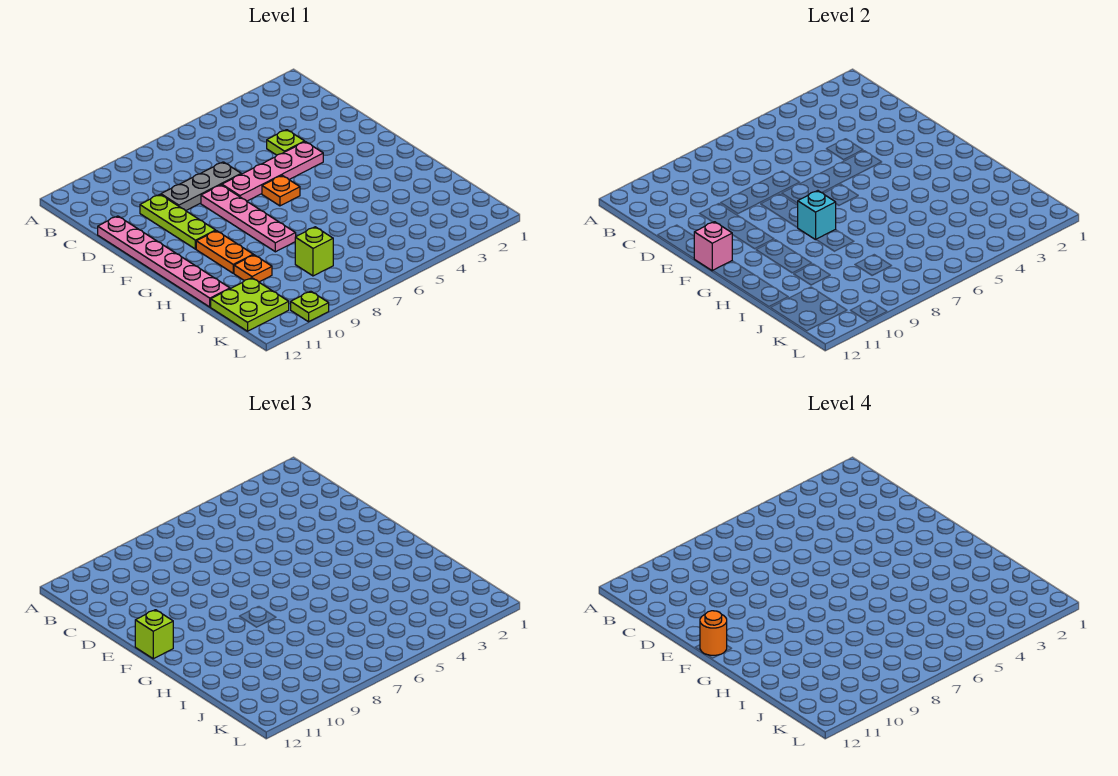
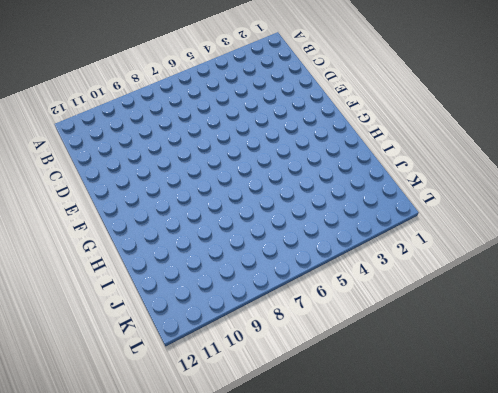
none -> lime plate D4 level 1
none -> grey plate D7:D9 level 1
none -> lime plate D10:F10 level 1

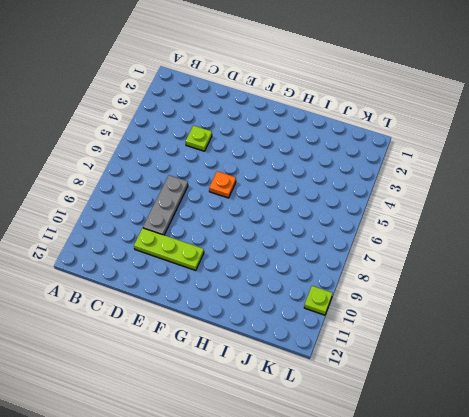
none -> pink plate D12:I12 level 1
none -> pink plate E4:E7 level 1
none -> pink plate E8:H8 level 1

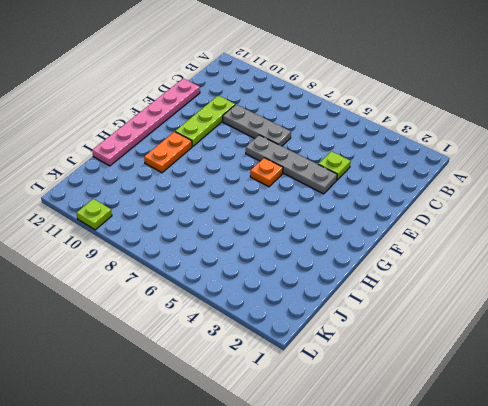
grey plate E4:E7 level 1 -> pink plate E4:E7 level 1
none -> pink plate E8:H8 level 1
none -> orange plate I10 level 1
none -> lime brick J8 level 1

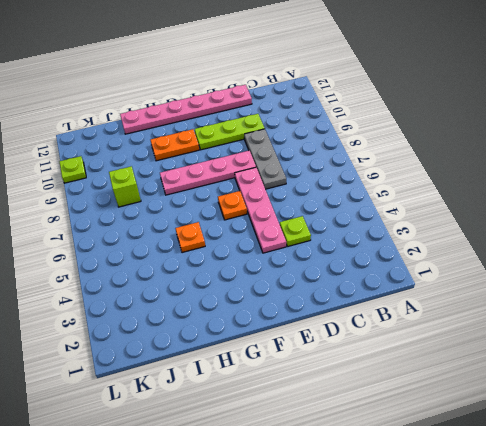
orange plate H5 level 1 -> orange plate I10 level 1
none -> lime plate J11:K12 level 1
none -> pink brick F12 level 2
none -> cyan brick G8 level 2

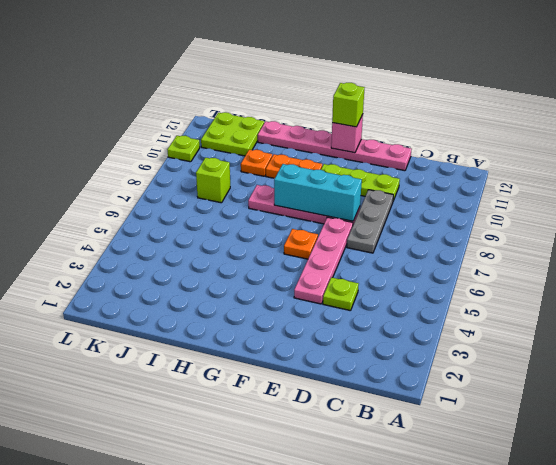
cyan brick E8:G8 level 2 -> cyan brick G8 level 2
none -> orange round brick F12 level 4

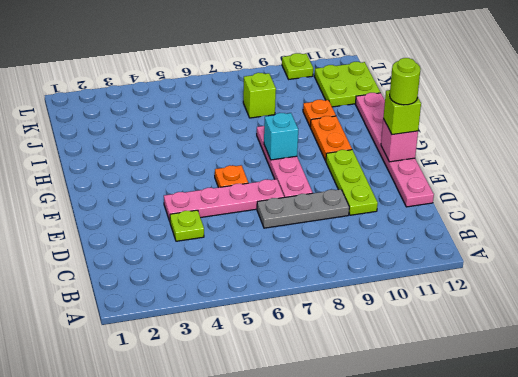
lime round brick F12 level 4 -> orange round brick F12 level 4

